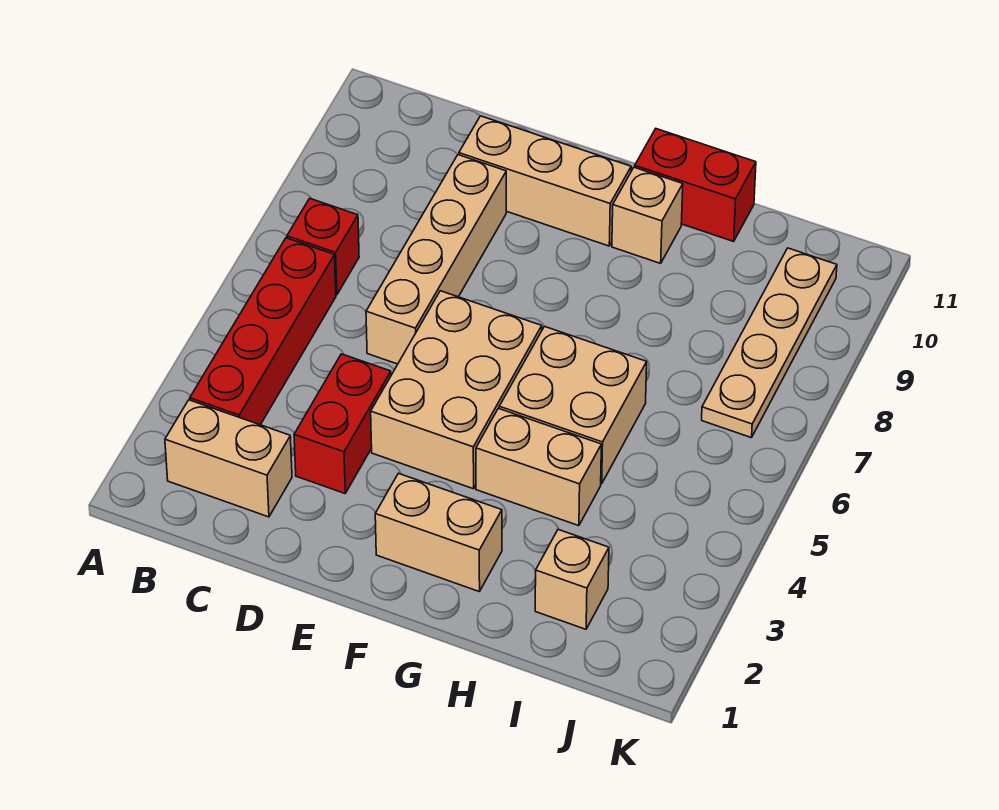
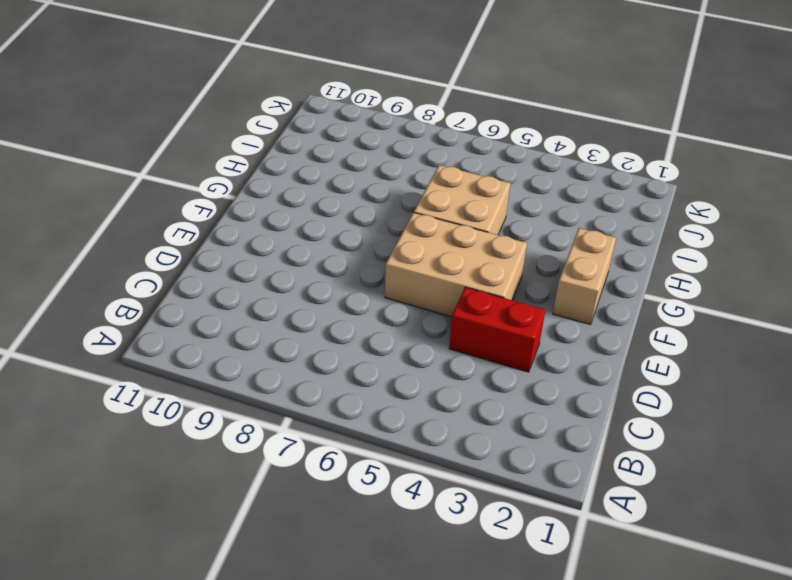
none -> tan brick B2:C2 level 1
none -> red brick B3:B6 level 1
none -> red brick B7 level 1

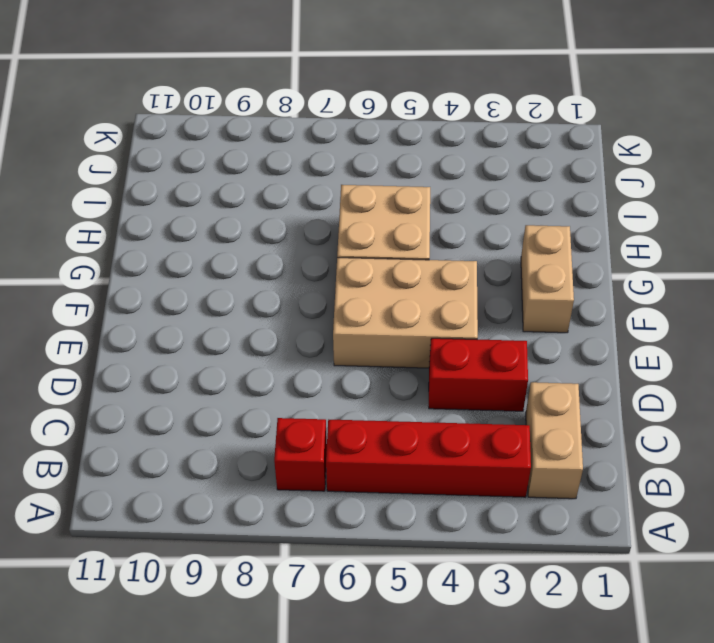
none -> tan brick D6:D9 level 1
none -> tan brick D10:F10 level 1
none -> tan brick G4:H4 level 1

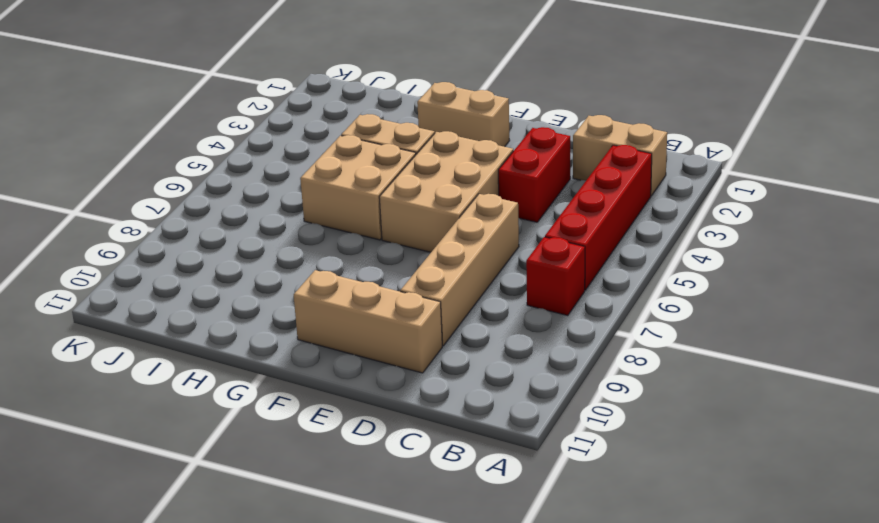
none -> tan brick G10 level 1
none -> red brick G11:H11 level 1
none -> tan brick I2 level 1

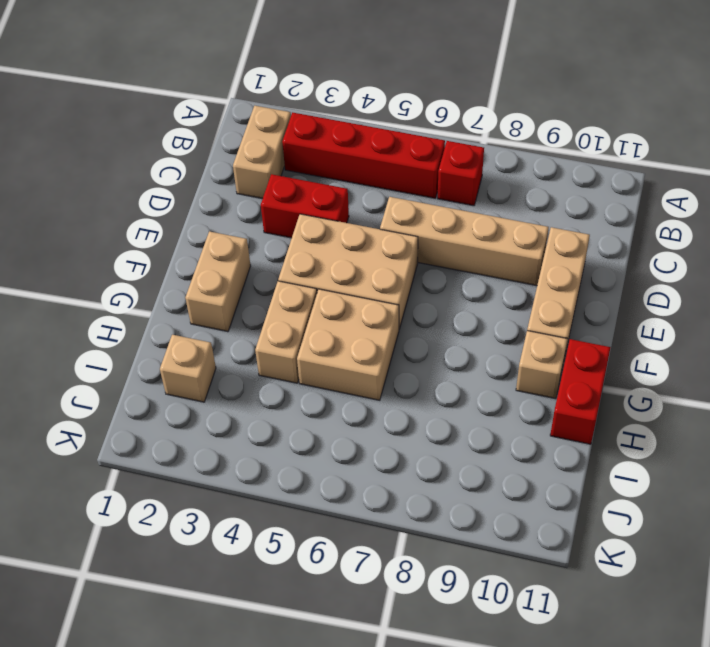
none -> tan plate J7:J10 level 1

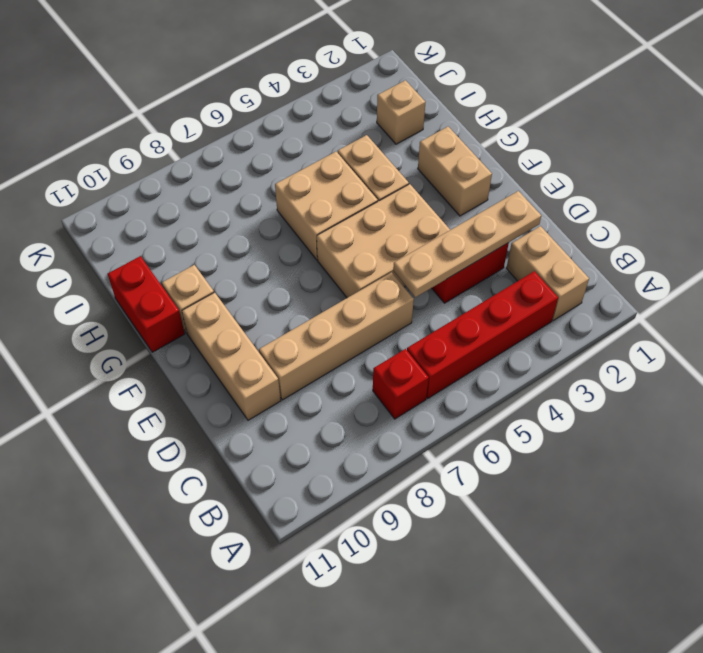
tan plate D2:D5 level 2 -> tan plate J7:J10 level 1

